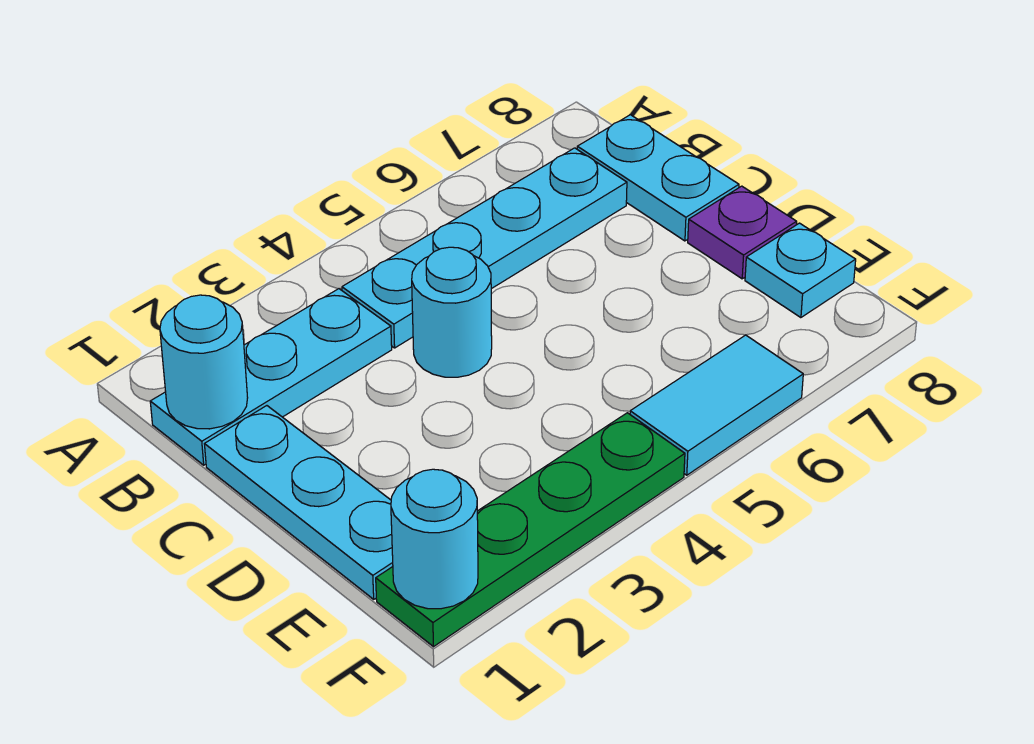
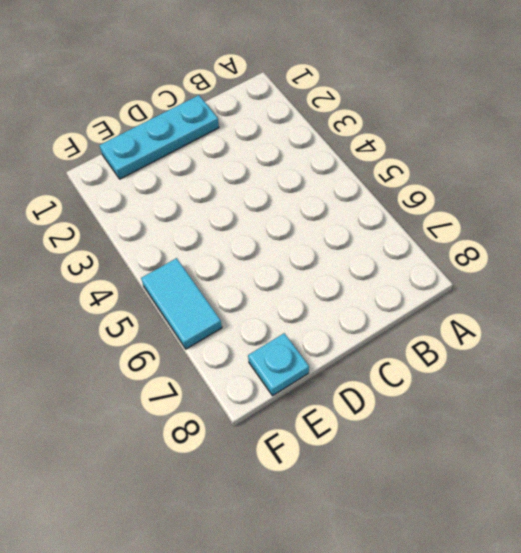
none -> cyan plate B1:B3 level 1
none -> cyan plate B4:B7 level 1

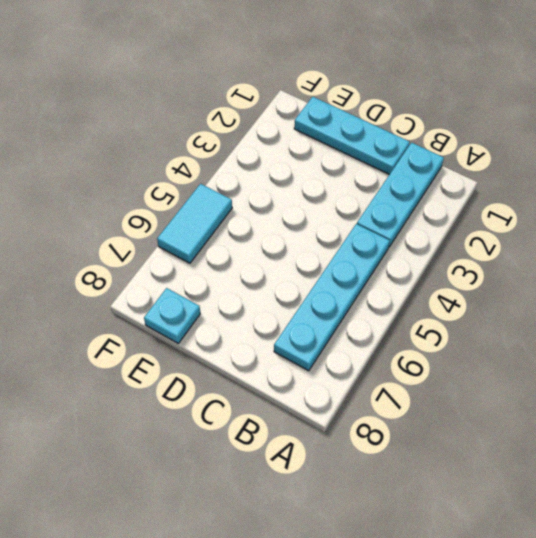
none -> cyan plate B8:C8 level 1
none -> cyan round brick C4 level 1

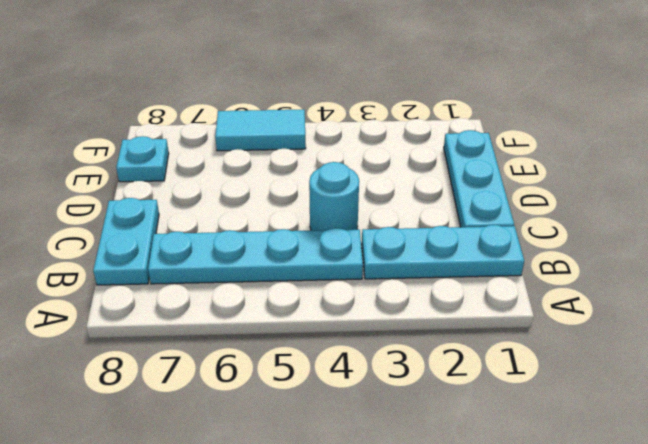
none -> purple plate D8 level 1
none -> green plate F1:F4 level 1

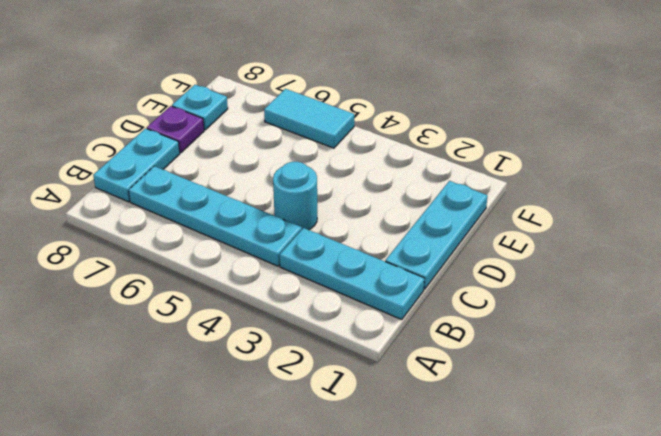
none -> green plate F1:F4 level 1
none -> cyan round brick B1 level 2

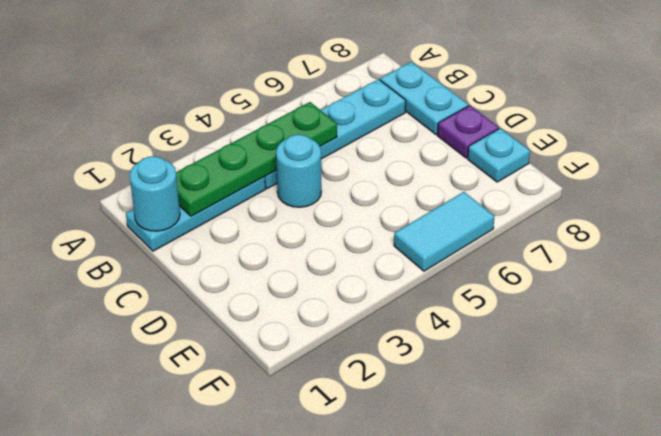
green plate B2:B5 level 2 -> green plate F1:F4 level 1
none -> cyan plate C1:E1 level 1
none -> cyan round brick F1 level 2

